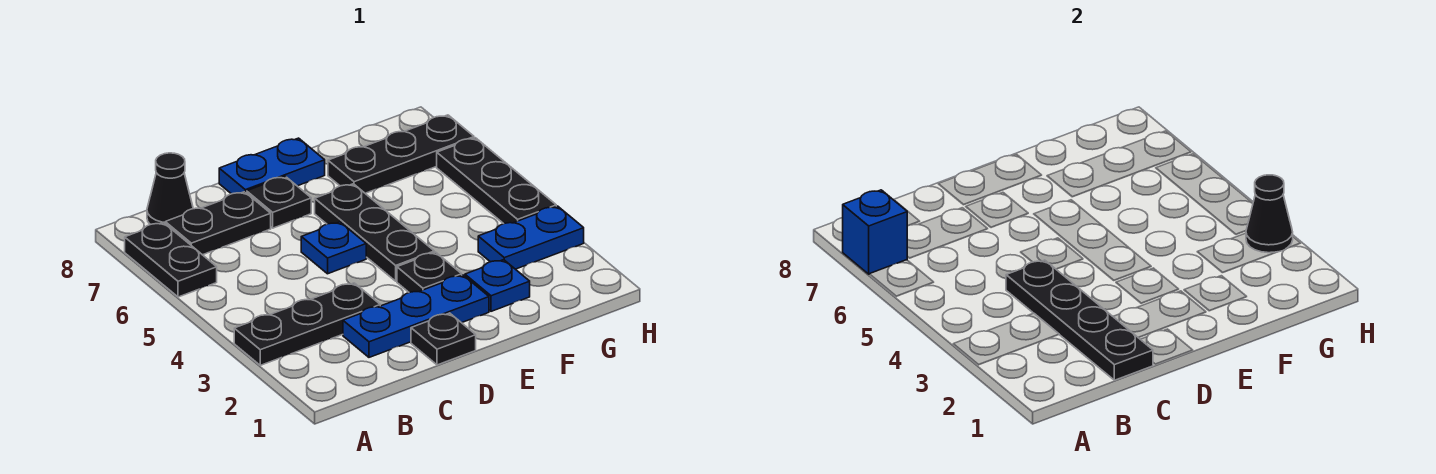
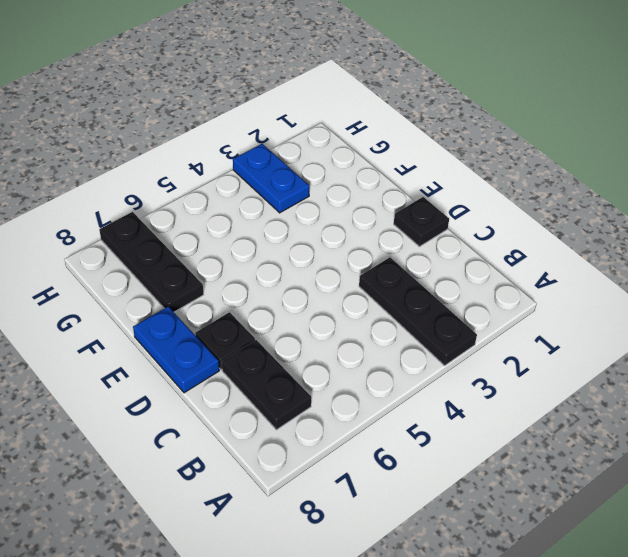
none -> black plate A6:A7 level 1
none -> black cone B8 level 1
none -> blue plate C2:E2 level 1

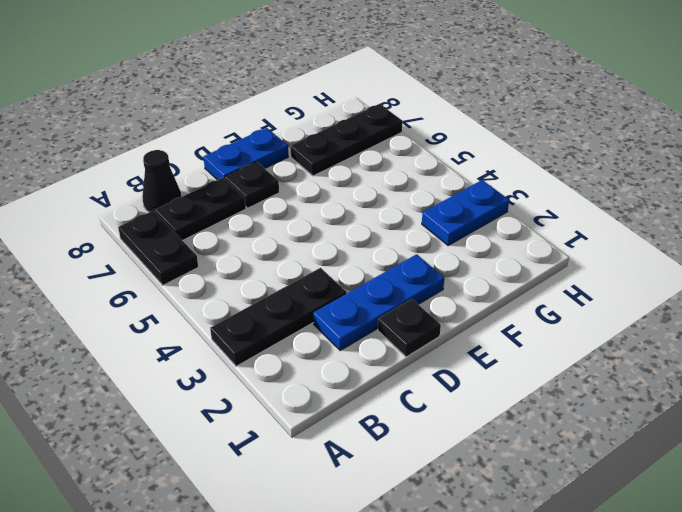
none -> blue plate D5 level 1
none -> black plate E3 level 1
none -> black plate E4:E6 level 1

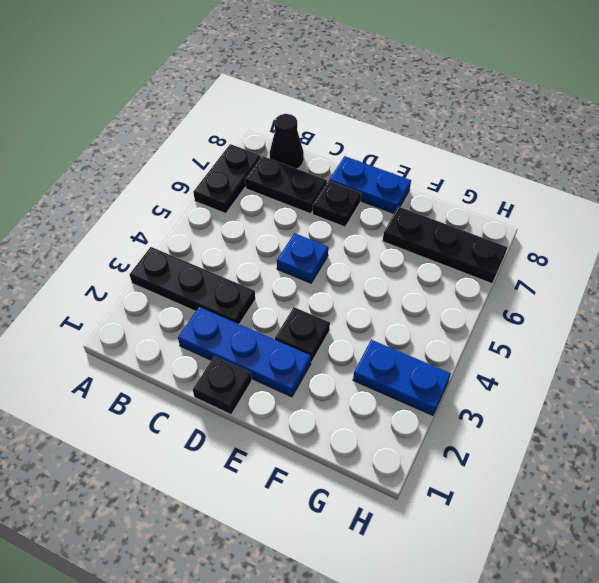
none -> black plate E4:E6 level 1
none -> blue plate F2 level 1
none -> black plate H4:H6 level 1

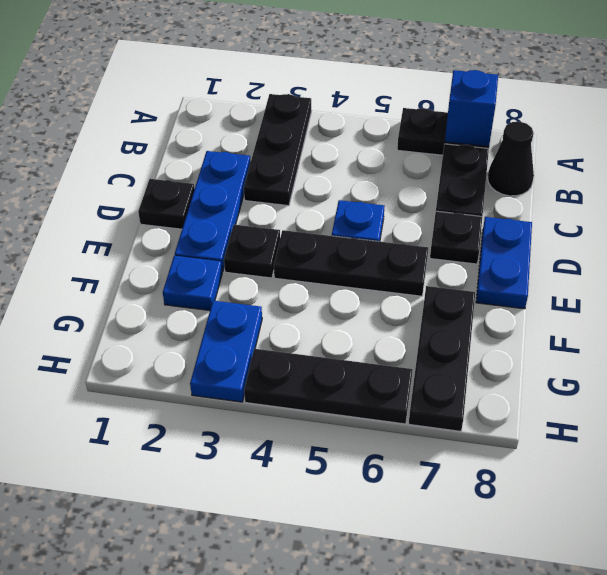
none -> black plate C1:C4 level 2
none -> black cone H3 level 2

